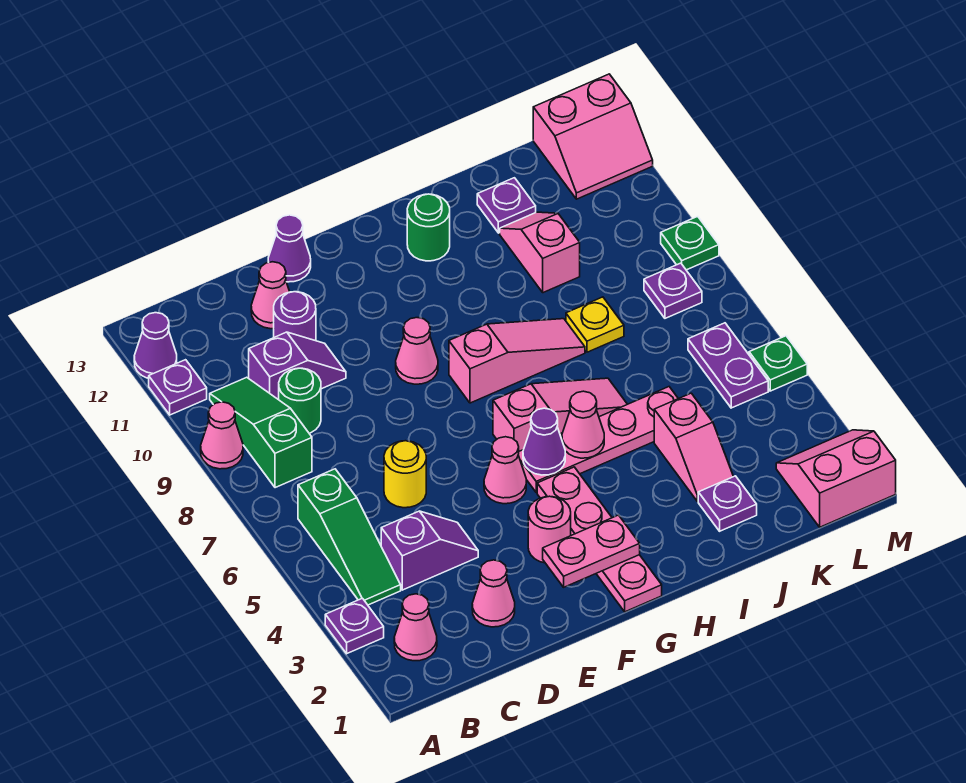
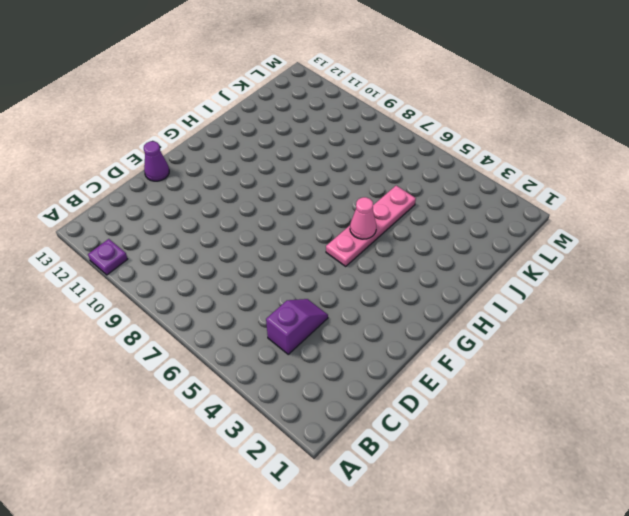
none -> purple plate A3 level 1
none -> pink cone A9 level 1
none -> purple cone A12 level 1
none -> pink cone B2 level 1

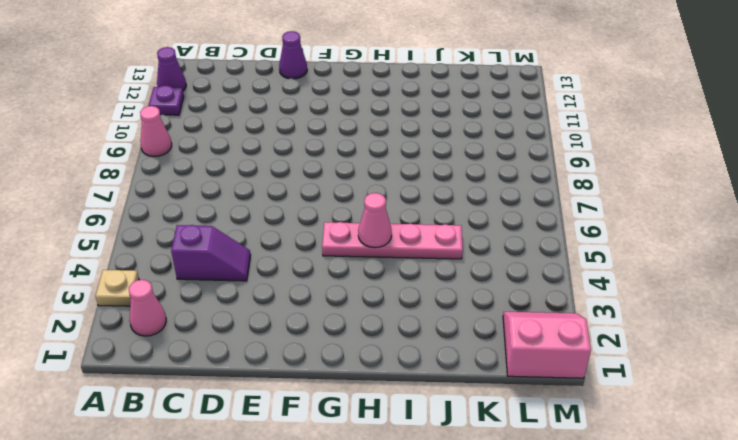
tan plate A3 level 1 -> purple plate A3 level 1
none -> green slope B4:B6 level 1 top 6
none -> green slope B8:B10 level 1 top 8
none -> green round brick C9 level 1
none -> purple slope C10:D10 level 1 top C

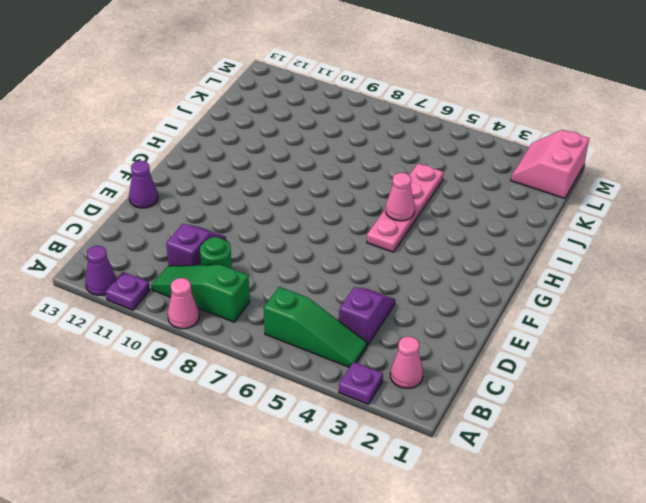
none -> pink cone D2 level 1
none -> yellow round brick D6 level 1
none -> purple round brick D11 level 1
none -> pink cone D12 level 1

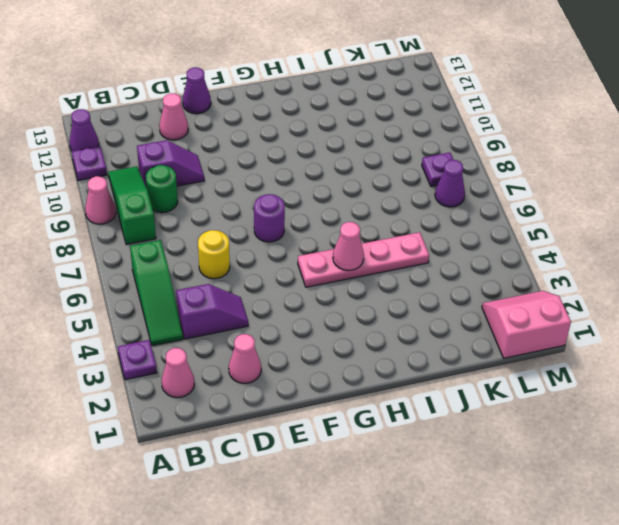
purple round brick F7 level 1 -> purple round brick D11 level 1
purple cone L7 level 1 -> purple cone G5 level 2
none -> pink round brick F3 level 1
none -> pink cone F5 level 1
none -> pink cone F9 level 1
none -> pink plate G1:G4 level 1

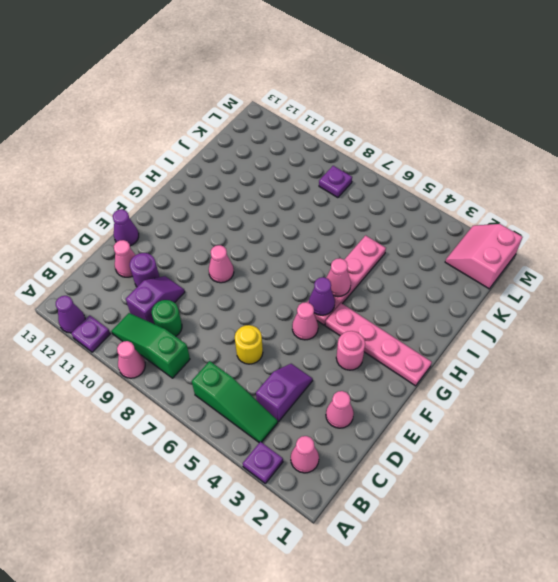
none -> pink slope G6:I6 level 1 top G
none -> pink slope G8:I8 level 1 top G
none -> green round brick H12 level 1
none -> purple plate J2 level 1

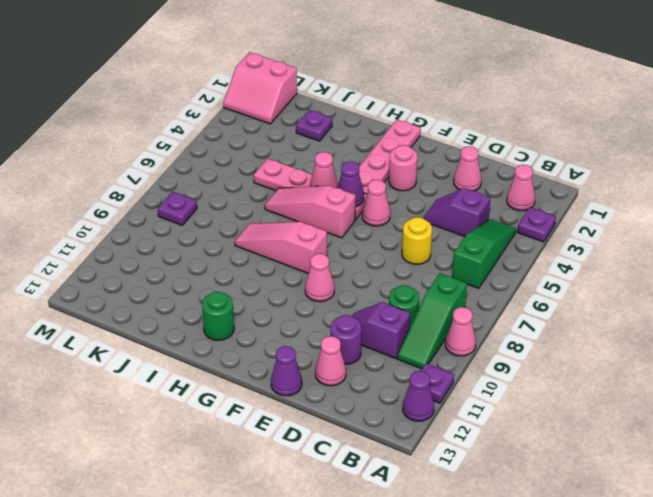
none -> pink slope J3:J4 level 1 top 4
none -> yellow plate J8 level 1
none -> pink slope J10:J11 level 1 top 10
none -> purple plate J12 level 1

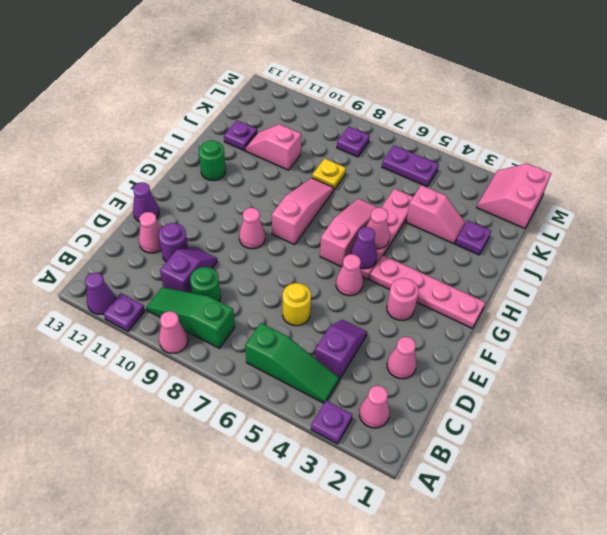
none -> pink slope L12:M13 level 1 top 13
none -> green plate M5 level 1
none -> green plate M9 level 1
none -> pink plate F2:G2 level 2

